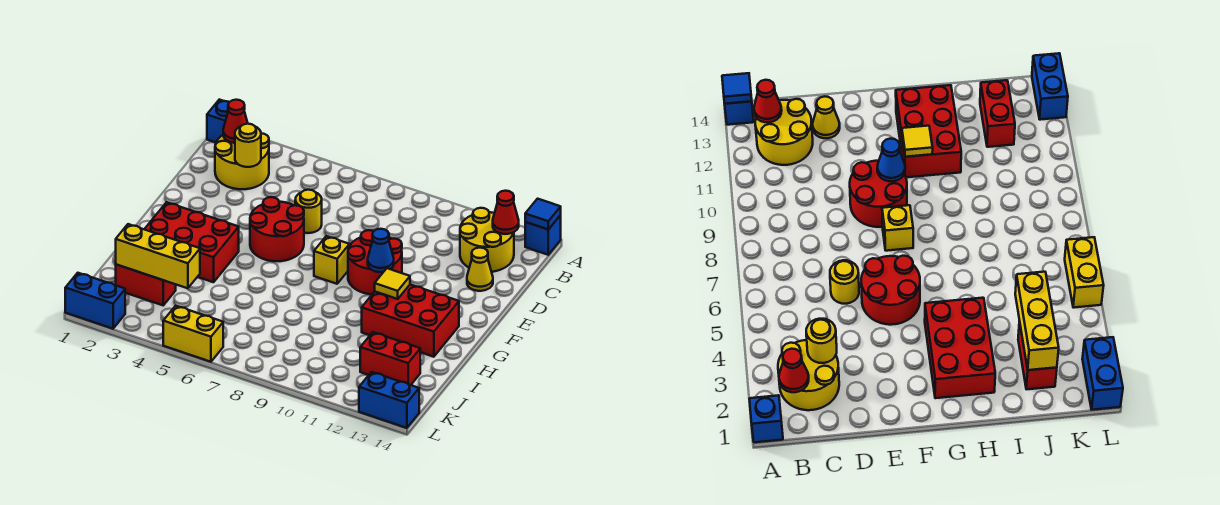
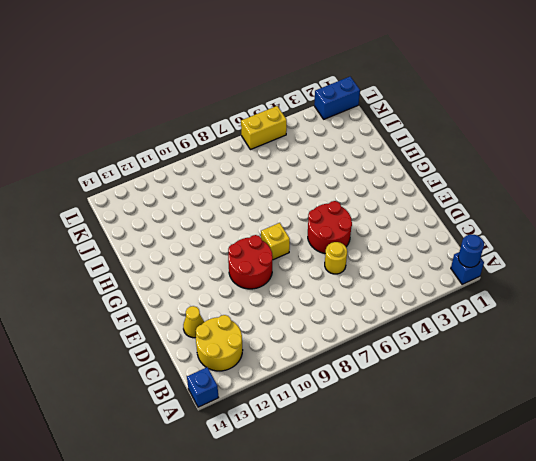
blue round brick A1 level 2 -> none
none -> yellow round brick B2:C3 level 1
none -> red brick G2:H4 level 1
none -> red brick G11:H13 level 1

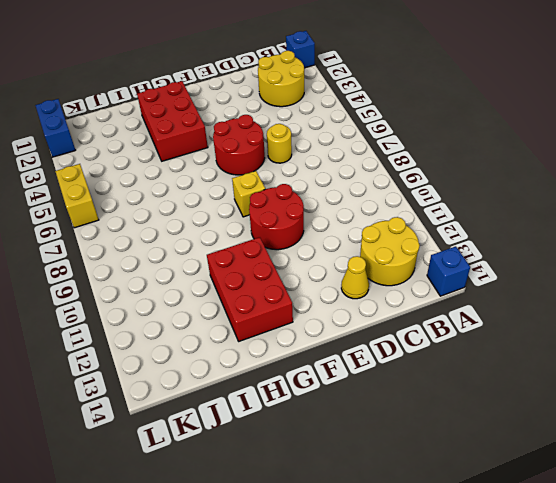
none -> red brick J2:J3 level 1
none -> red brick J12:J13 level 1
none -> blue brick L13:L14 level 1

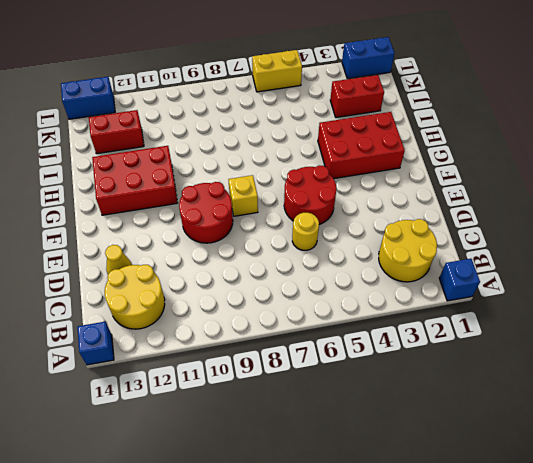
none -> blue tile A14 level 2
none -> red cone B2 level 2
none -> red cone B13 level 2

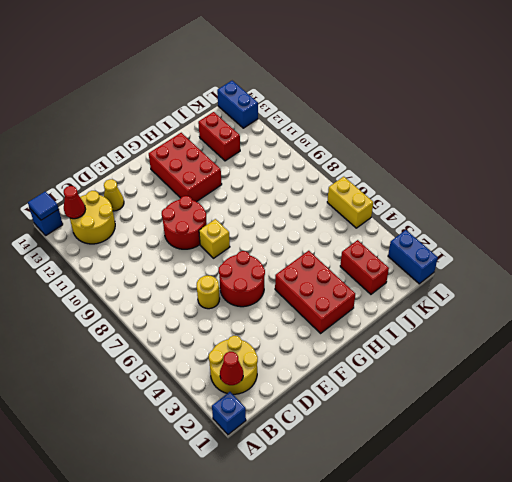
none -> yellow round brick C3 level 2
none -> blue cone F10 level 2
none -> yellow tile G11 level 2

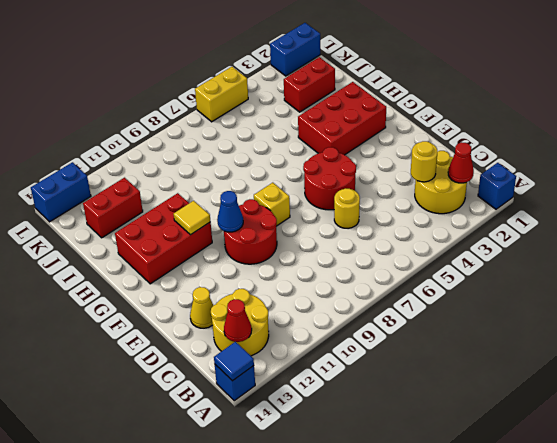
none -> yellow brick J2:J4 level 2

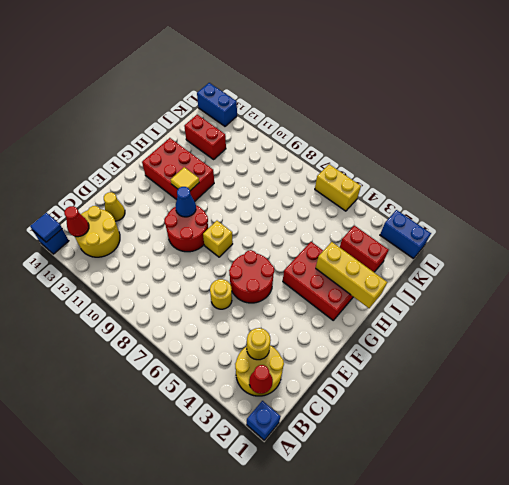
yellow brick H1:H3 level 2 -> yellow brick J2:J4 level 2

